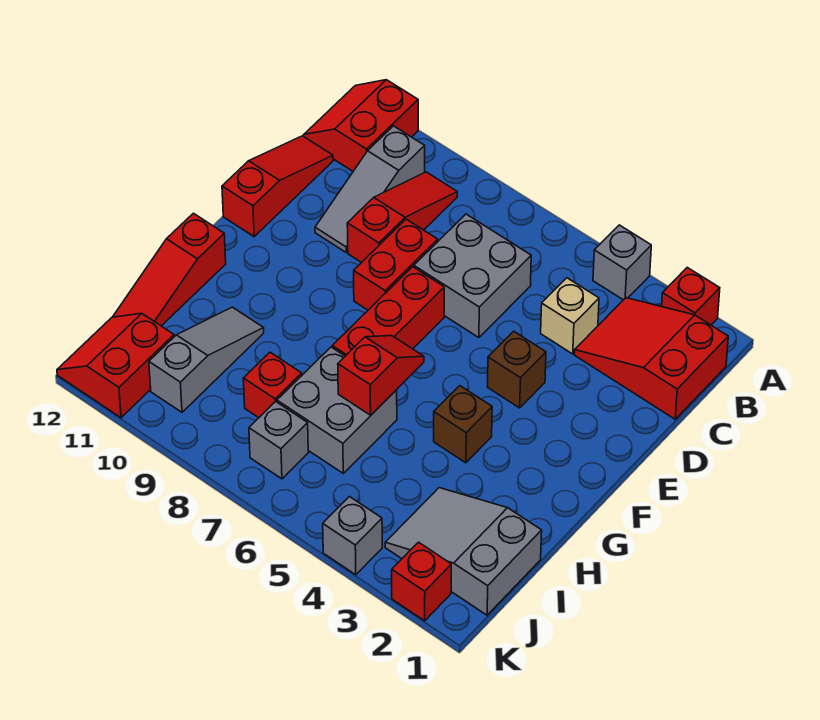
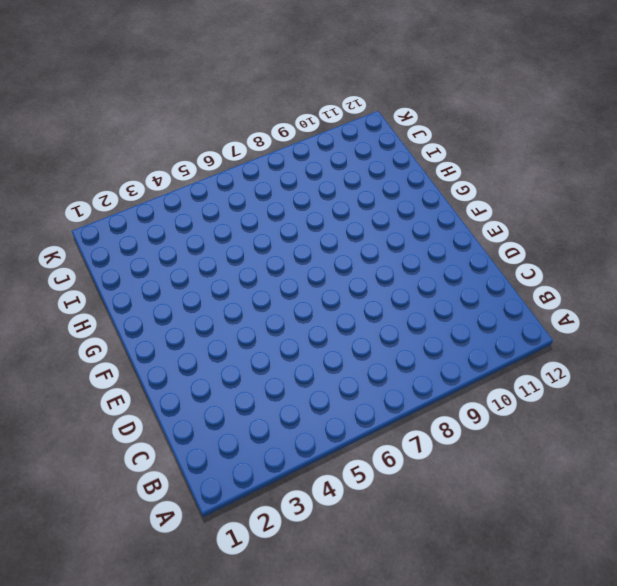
none -> red brick A2 level 1
none -> grey brick A4 level 1
none -> red slope A11:B12 level 1 top 11

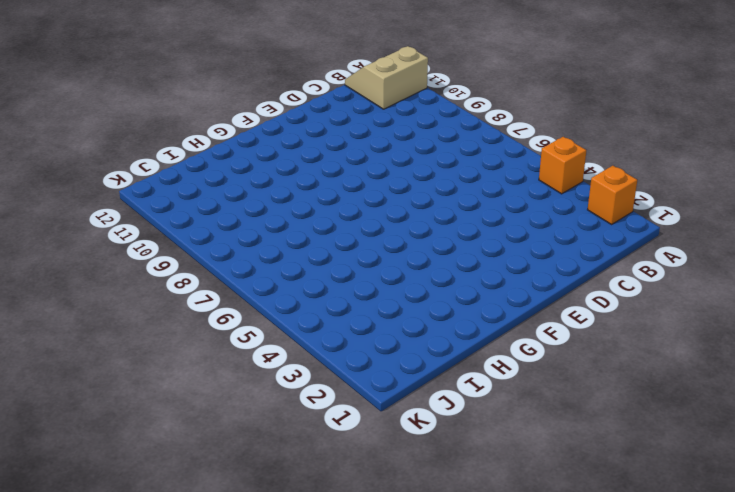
orange brick A2 level 1 -> red brick A2 level 1
orange brick A4 level 1 -> grey brick A4 level 1
tan slope A11:B12 level 1 top 11 -> red slope A11:B12 level 1 top 11
none -> red slope B1:C3 level 1 top 1
none -> red slope B9:D9 level 1 top D
none -> grey slope B10:D10 level 1 top B

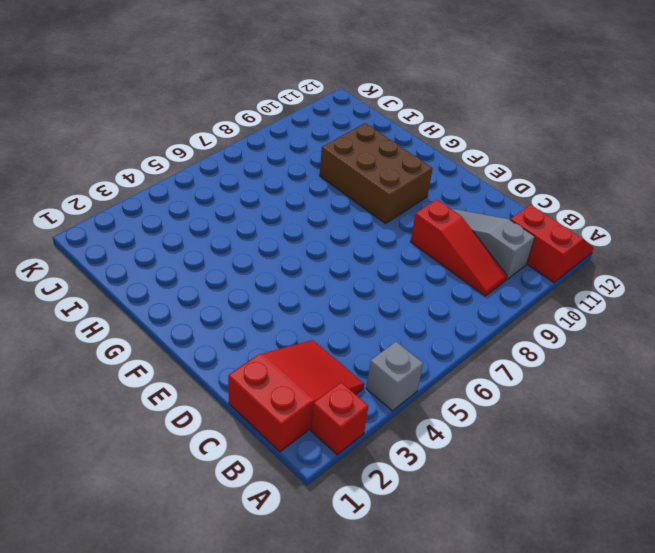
brown brick F9:H10 level 1 -> grey slope H10:J10 level 1 top J
none -> tan brick C4 level 1
none -> grey brick C6:D7 level 1
none -> red slope C12:E12 level 1 top E

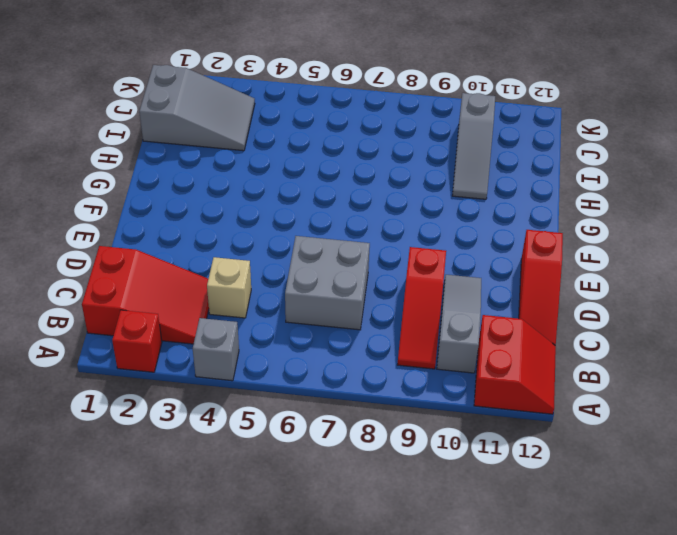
none -> red brick D8:E8 level 1
none -> brown brick E4 level 1
none -> red brick E7:G7 level 1

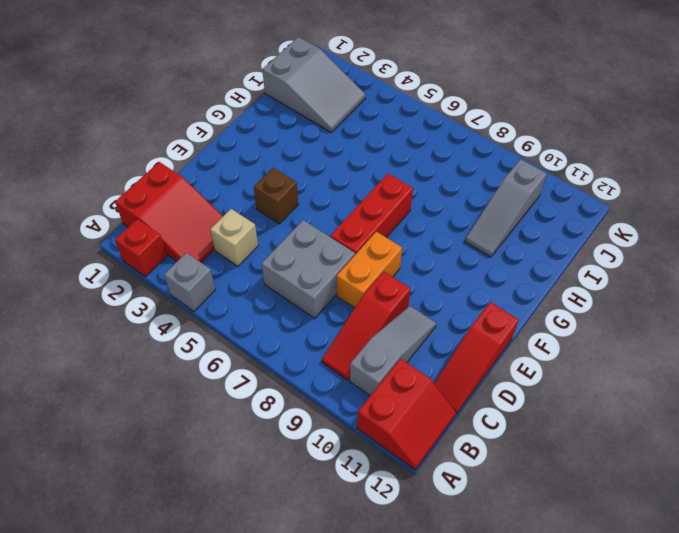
orange brick D8:E8 level 1 -> red brick D8:E8 level 1
none -> brown brick G4 level 1
none -> red slope G12:I12 level 1 top G
none -> grey brick H6:I7 level 1

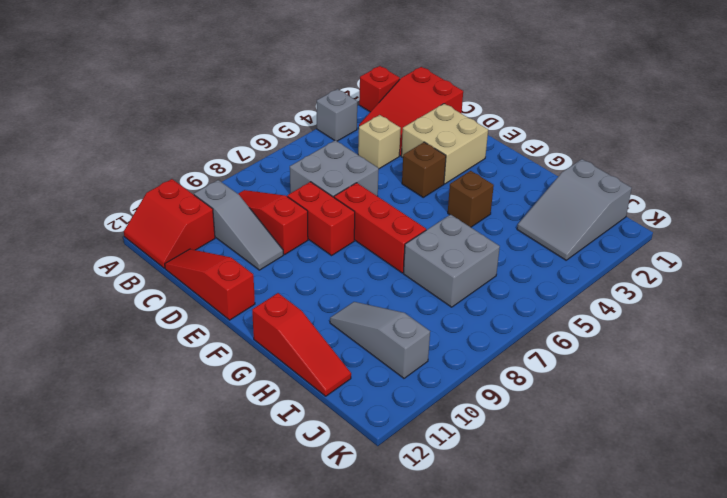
tan brick D2:E3 level 1 -> none
none -> red brick I8 level 1
none -> grey brick J7 level 1
none -> red slope J11:K12 level 1 top 11

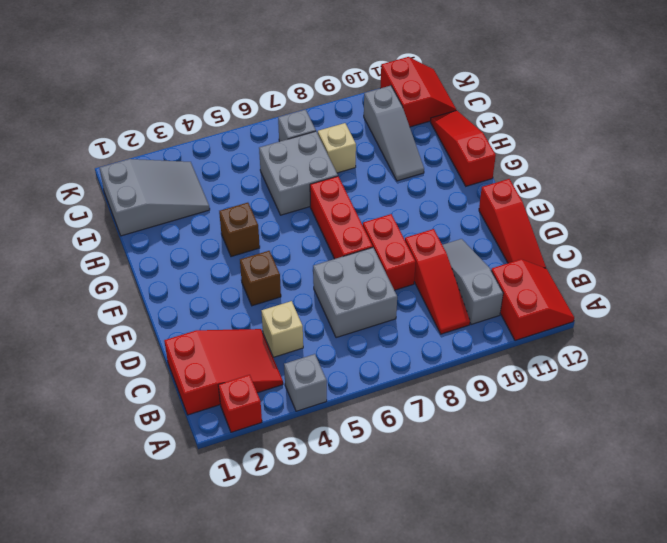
tan brick I8 level 1 -> red brick I8 level 1
none -> red brick K2 level 1
none -> grey brick K4 level 1
none -> red slope G6:H6 level 2 top H

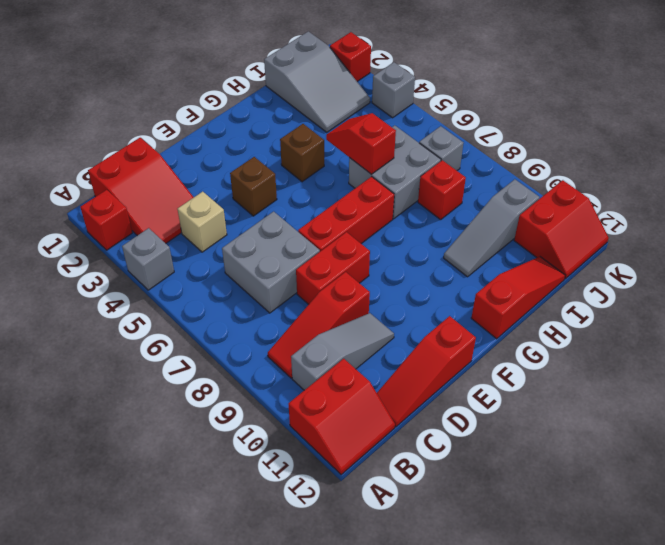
red slope H5:H6 level 2 top 6 -> red slope G6:H6 level 2 top H

